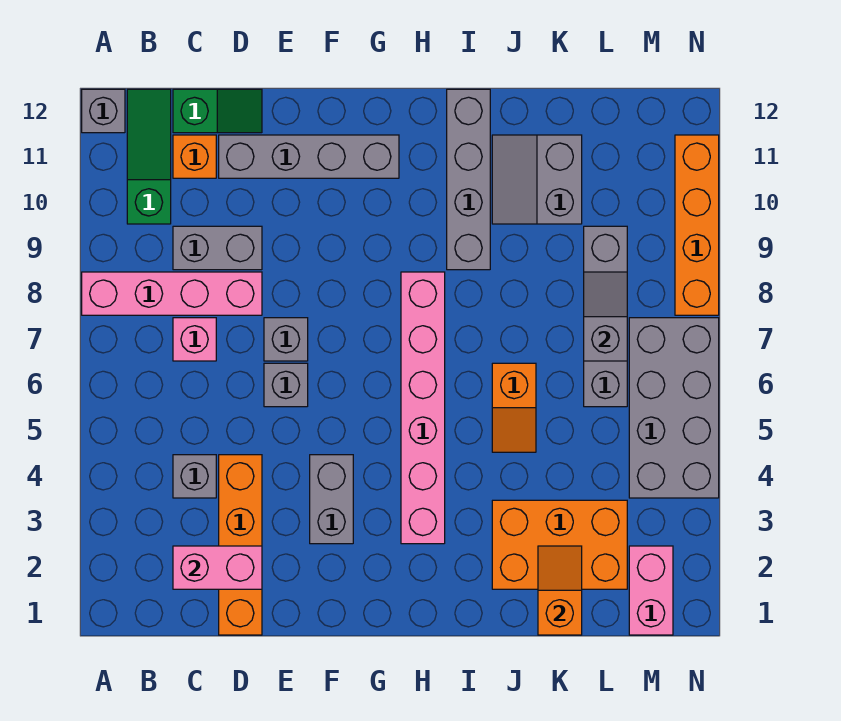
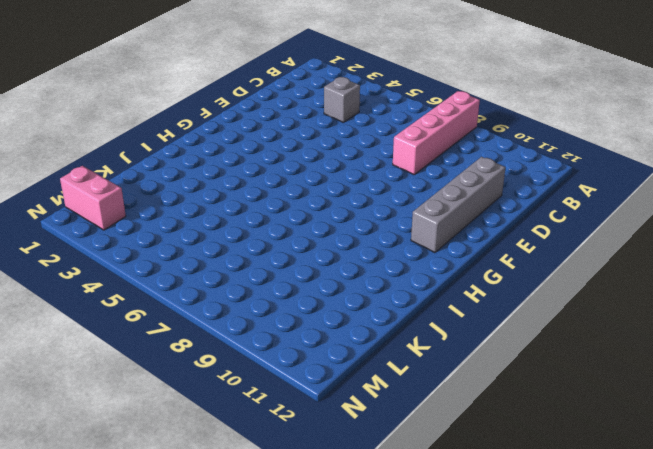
none -> grey brick A12 level 1
none -> green slope B10:B12 level 1 top 10
none -> pink brick C7 level 1

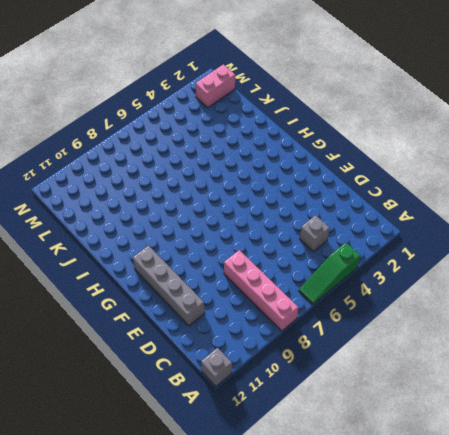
green slope A4:A6 level 1 top 4 -> green slope B10:B12 level 1 top 10
none -> pink brick C7 level 1
none -> grey brick C9:D9 level 1
none -> orange brick C11 level 1

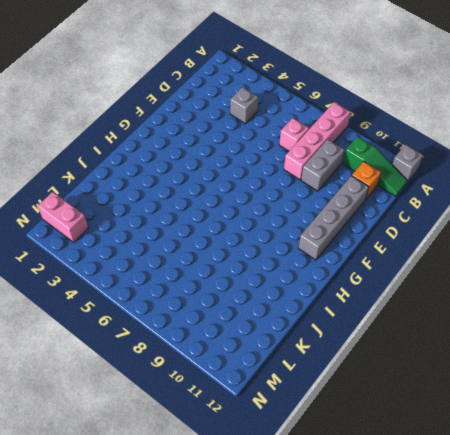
none -> green slope C12:D12 level 1 top C
none -> orange brick D1:D4 level 1
none -> grey brick E6 level 1

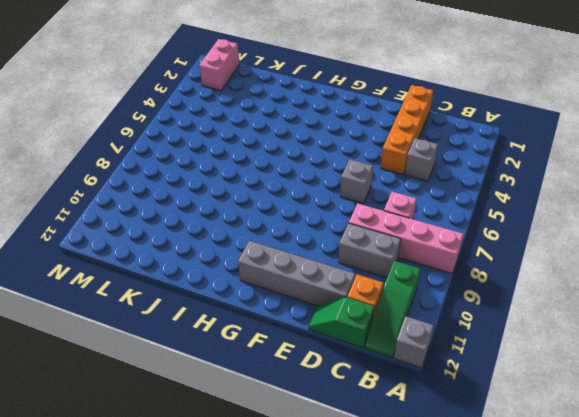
none -> grey brick E7 level 1
none -> grey brick F3:F4 level 1
none -> pink brick H3:H8 level 1

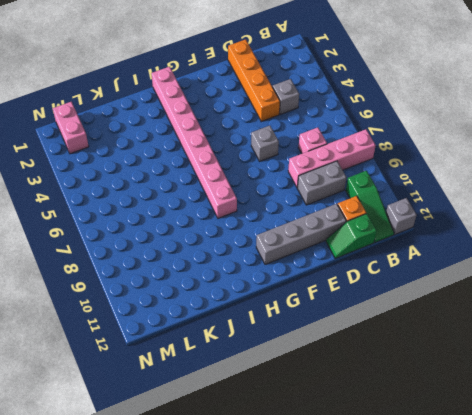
pink brick H1:H8 level 1 -> pink brick H3:H8 level 1
none -> grey brick E7 level 1
none -> grey brick F3:F4 level 1
none -> grey brick I9:I12 level 1

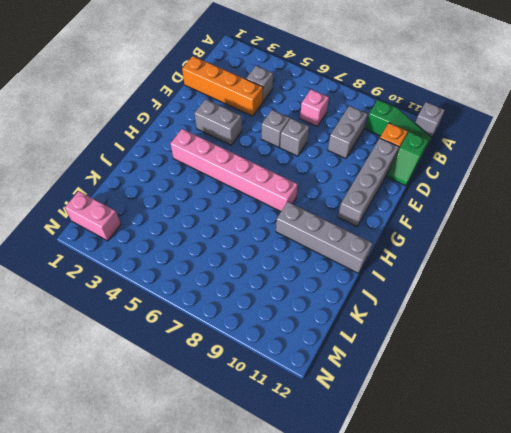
none -> pink brick A8:D8 level 1
none -> orange brick J2:L3 level 1
none -> orange slope J5:J6 level 1 top 6

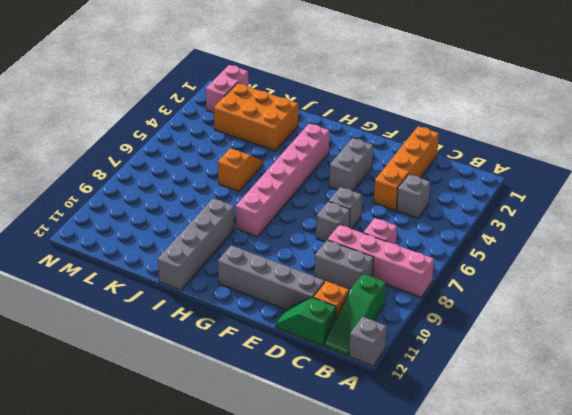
none -> grey slope J10:K11 level 1 top K
none -> grey brick L6:L9 level 1
none -> grey brick M4:N7 level 1

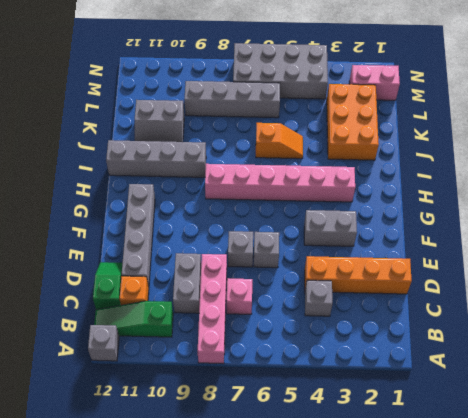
none -> orange brick N8:N11 level 1
none -> pink brick C2:D2 level 2
none -> orange slope K1:K2 level 2 top 1

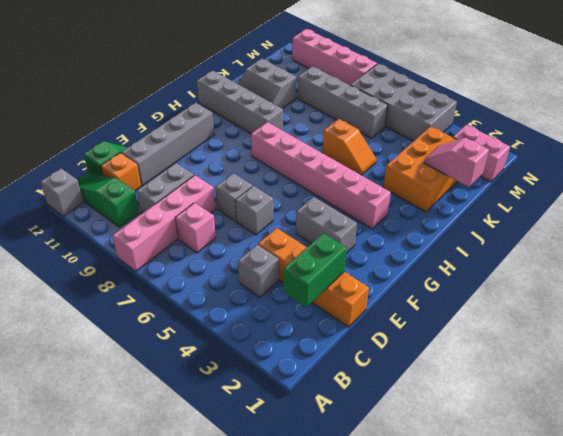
green brick C2:D2 level 2 -> pink brick C2:D2 level 2
pink slope K1:K2 level 2 top 1 -> orange slope K1:K2 level 2 top 1
pink brick N8:N11 level 1 -> orange brick N8:N11 level 1
none -> grey slope L7:L8 level 2 top 7

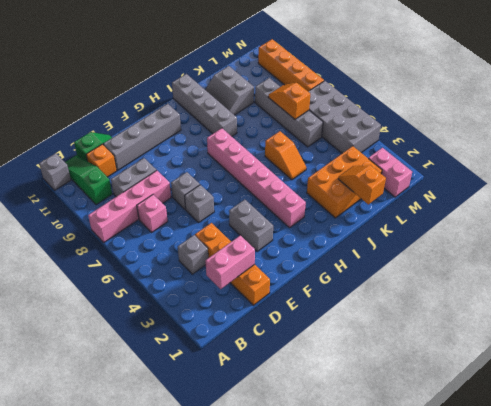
orange slope L7:L8 level 2 top 7 -> grey slope L7:L8 level 2 top 7

